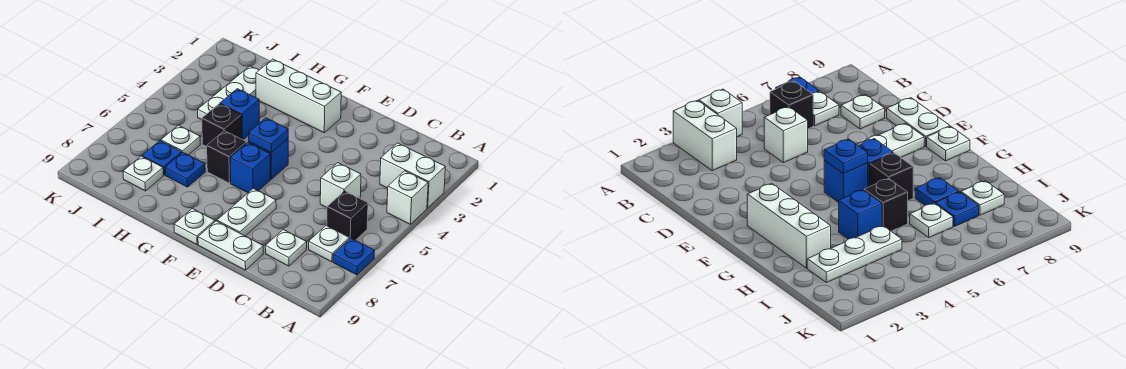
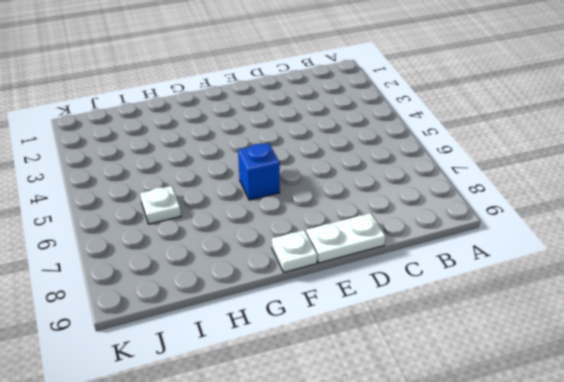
none -> white brick A3:B3 level 1
none -> white brick A4 level 1
none -> blue plate A7 level 1

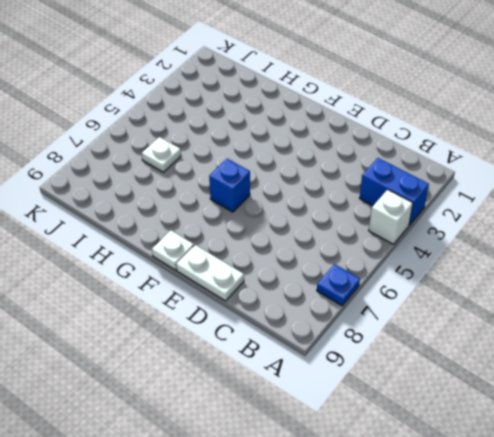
blue brick A3:B3 level 1 -> white brick A3:B3 level 1
none -> black brick B6 level 1
none -> white plate B7 level 1
none -> white brick C5 level 1

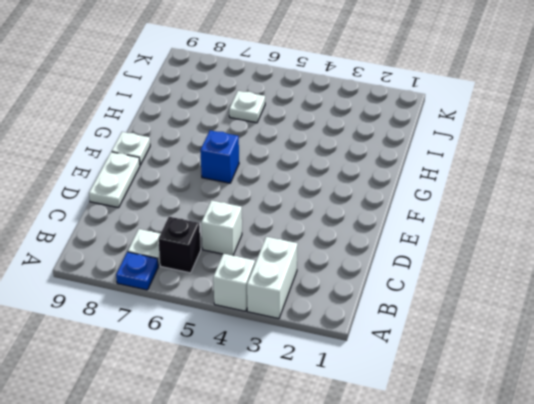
none -> white plate C8 level 1
none -> white plate E7:E8 level 1
none -> white brick F2:H2 level 1

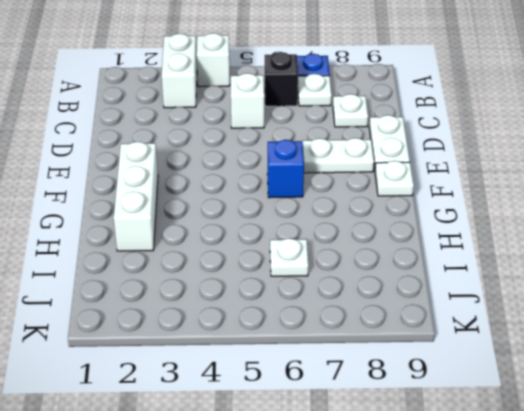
none -> blue brick F5 level 1
none -> black brick G6 level 1
none -> blue brick H4 level 1

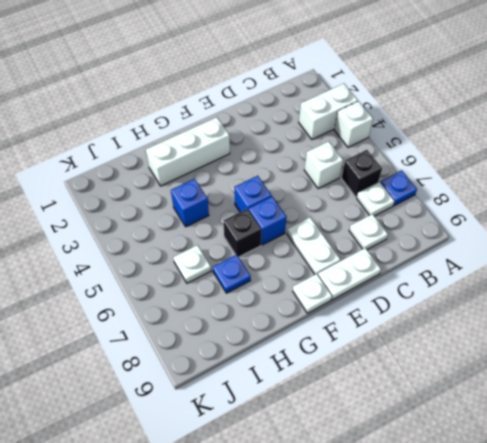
none -> black brick H5 level 1
none -> white plate I2:I4 level 1
none -> blue plate I7 level 1

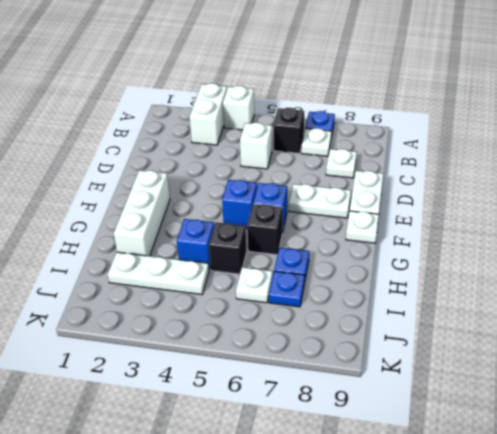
none -> white plate I8 level 1
none -> blue plate F5 level 2

